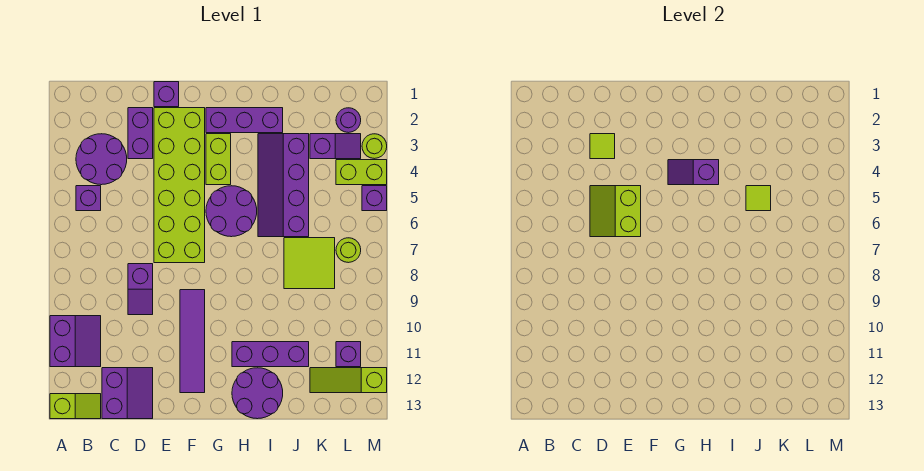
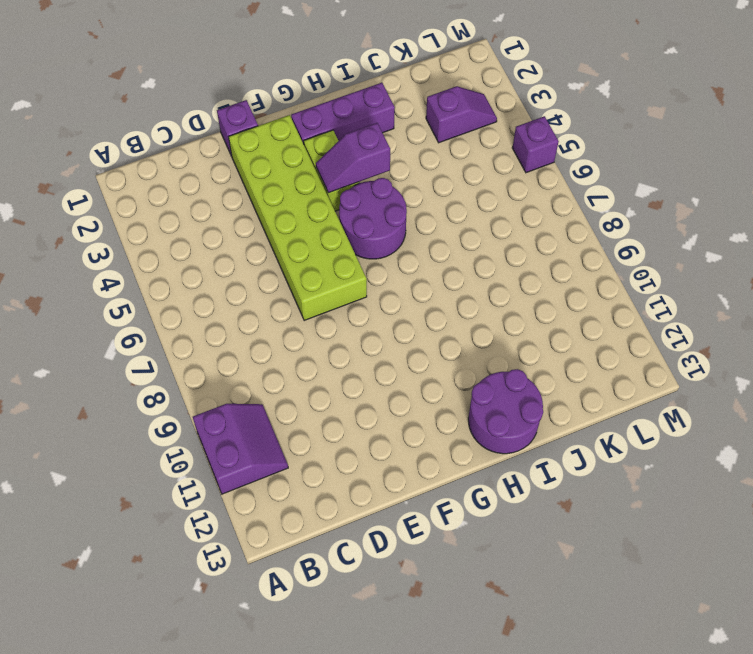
none -> lime slope A13:B13 level 1 top A
none -> purple round brick B3:C4 level 1
none -> purple brick B5 level 1

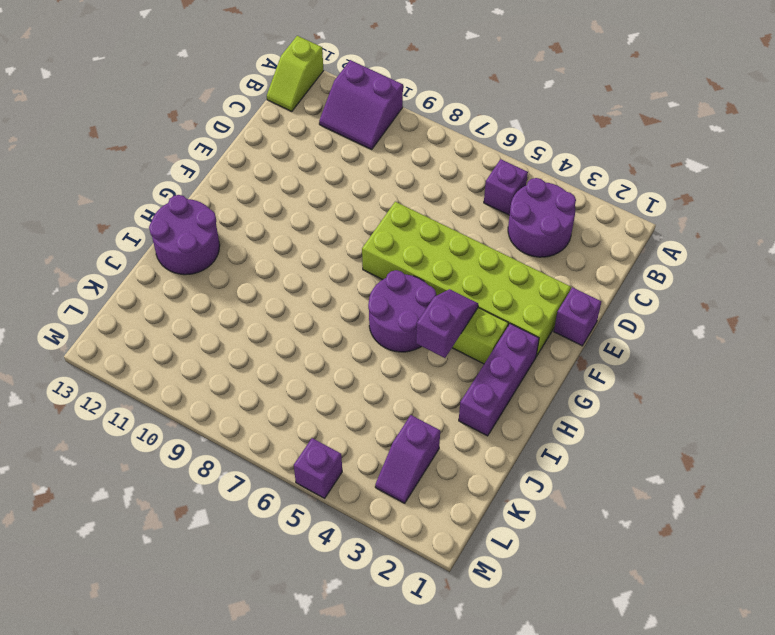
none -> purple slope C12:D13 level 1 top C
none -> purple brick D2:D3 level 1
none -> purple slope D8:D9 level 1 top 8

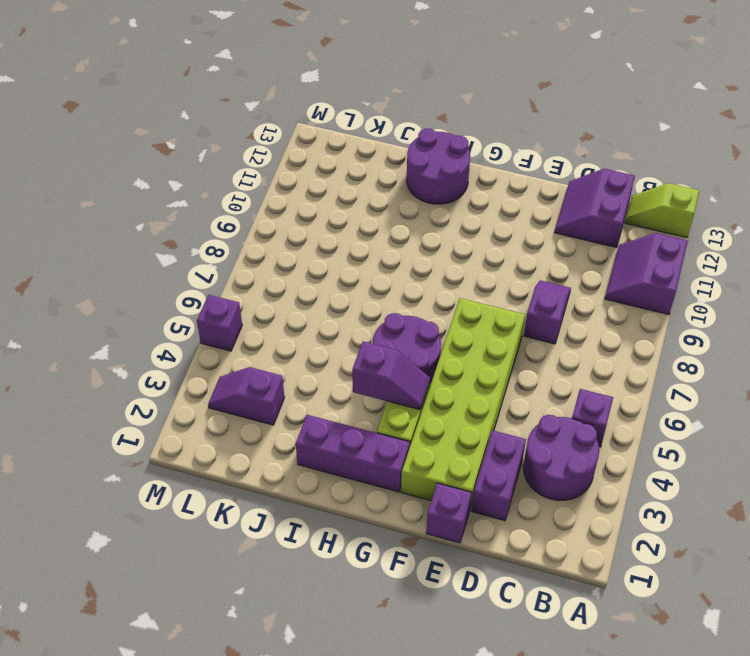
none -> purple tile F9:F12 level 1
none -> purple brick H11:J11 level 1
none -> purple slope I3:J6 level 1 top J

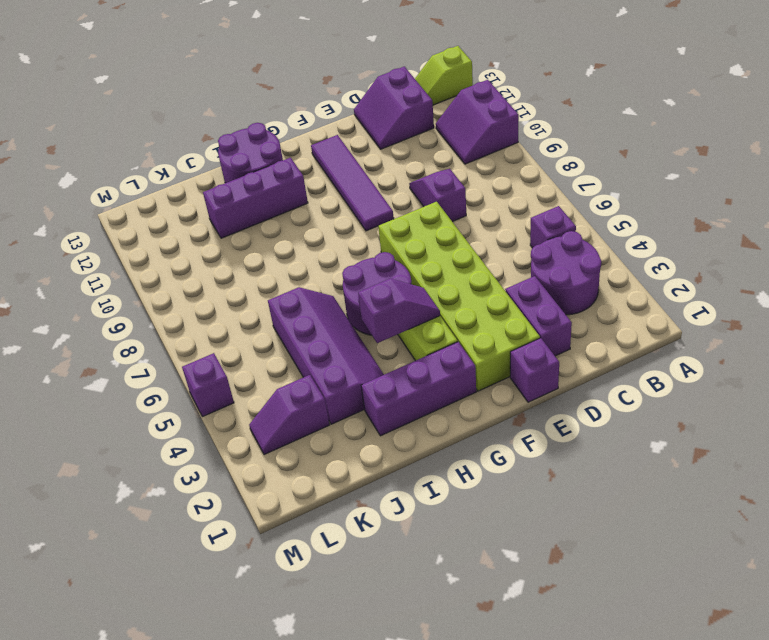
none -> lime tile J7:K8 level 1
none -> lime slope K12:M12 level 1 top M
none -> purple round brick L2 level 1

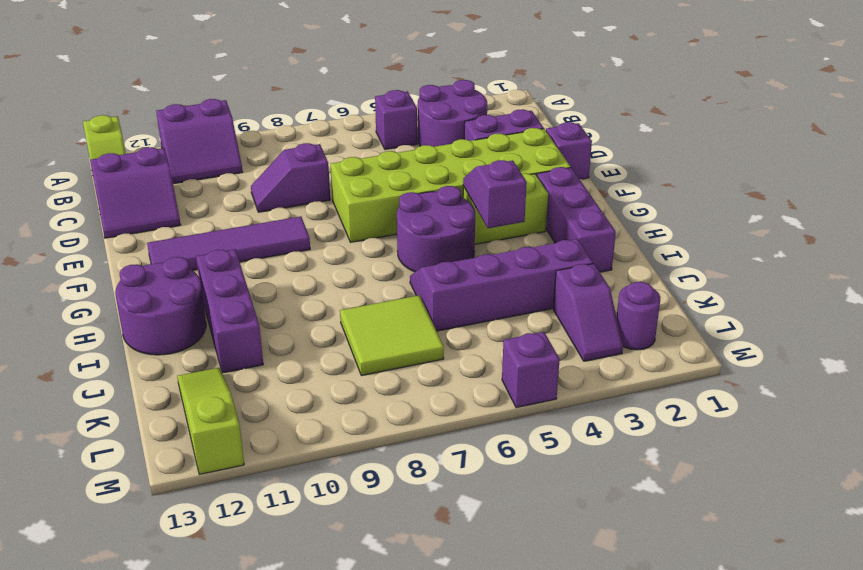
none -> lime brick L4:M4 level 1
none -> lime round brick L7 level 1
none -> purple brick L11 level 1

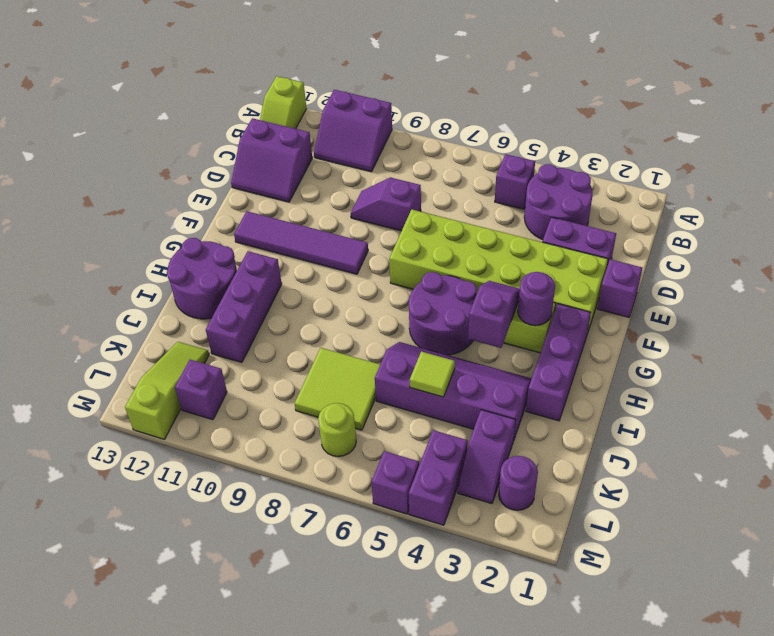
purple round brick G3 level 2 -> none
purple brick L4:M4 level 1 -> lime brick L4:M4 level 1
none -> lime round brick M3 level 1
none -> lime tile D3 level 2
none -> lime slope D5:E6 level 2 top E

